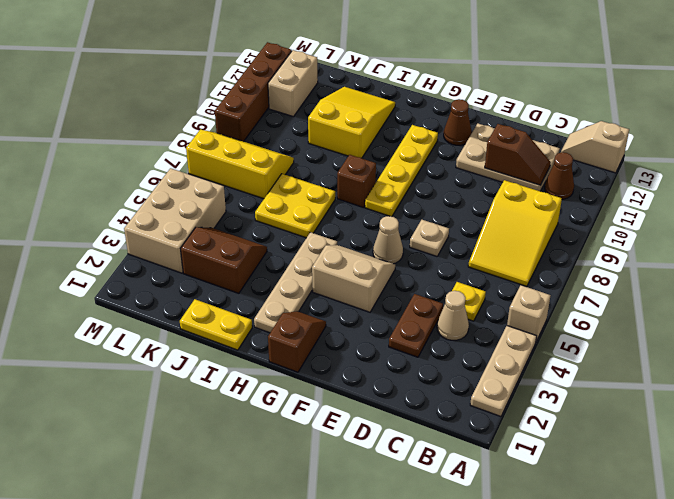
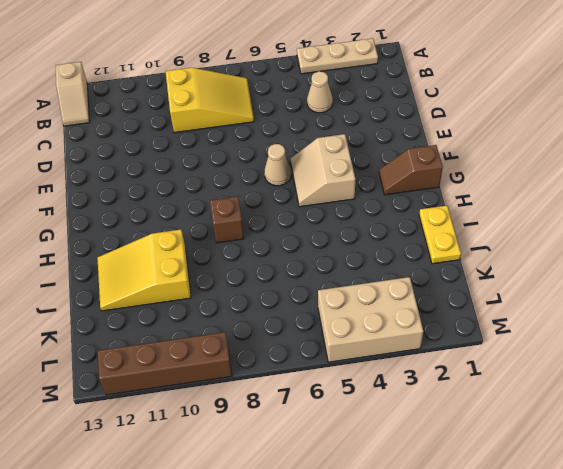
none -> tan brick A5 level 1
none -> brown cone B11 level 1
none -> yellow plate C5 level 1

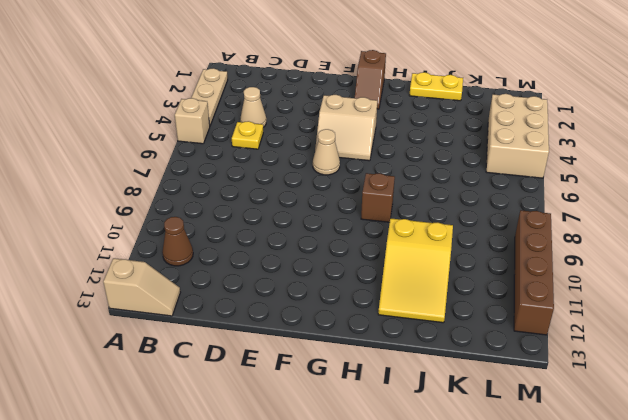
none -> yellow slope B7:C9 level 1 top 9
none -> tan plate C11:E12 level 1
none -> brown plate D3:D4 level 1

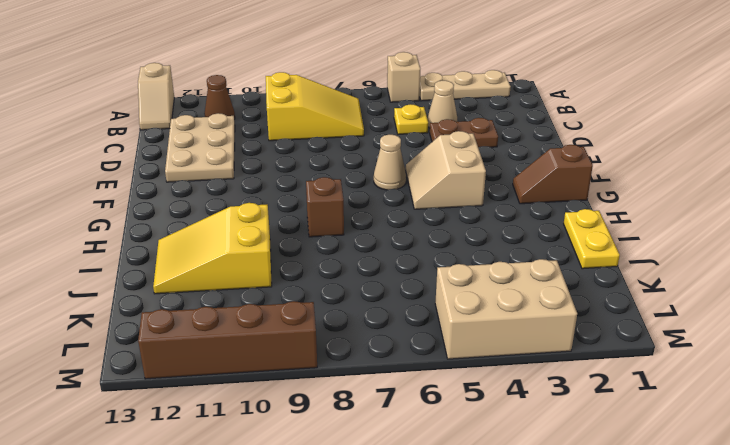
none -> tan plate E7 level 1
none -> brown cone F12 level 1
none -> yellow plate G8:G11 level 1

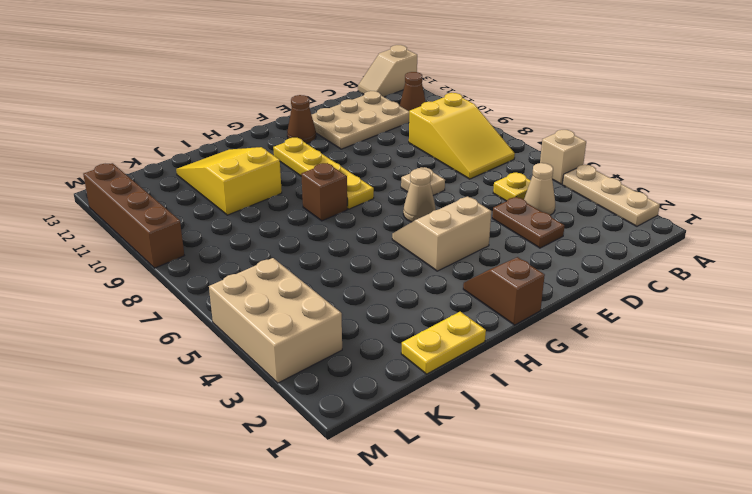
none -> tan plate H2:H5 level 1
none -> yellow plate I6:J7 level 1
none -> brown slope J3:K4 level 1 top 3

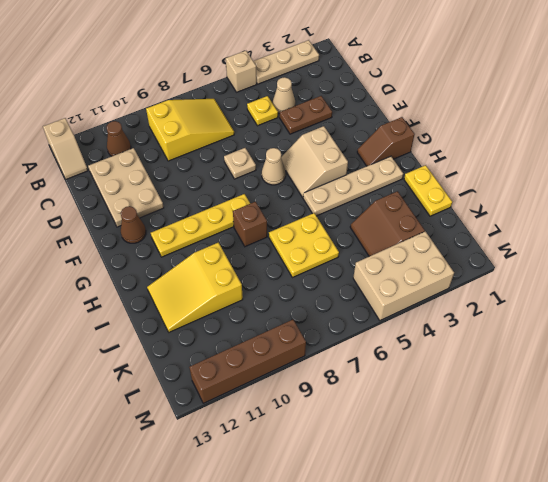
none -> yellow slope K7:M8 level 1 top 7
none -> tan brick L11:L12 level 1
none -> brown slope C11:D11 level 2 top D

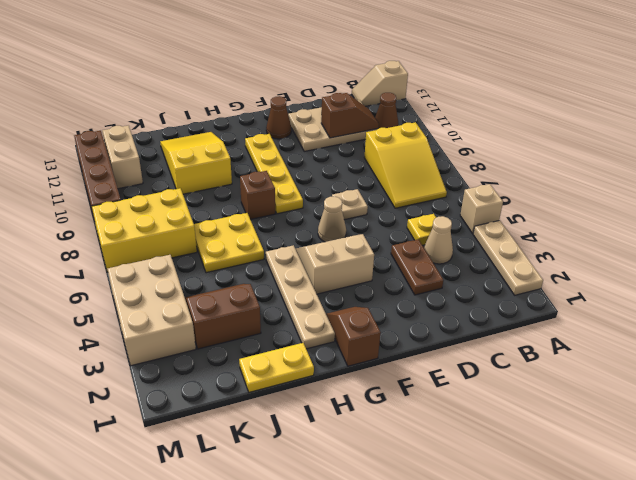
yellow brick K7:M8 level 1 -> yellow slope K7:M8 level 1 top 7

